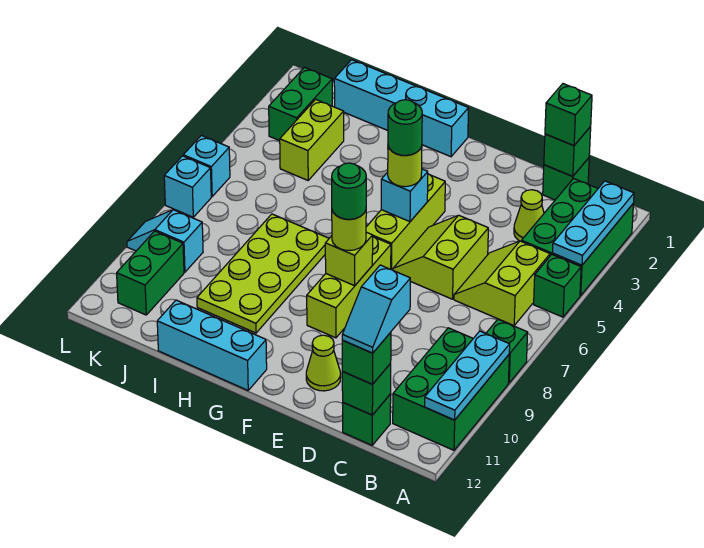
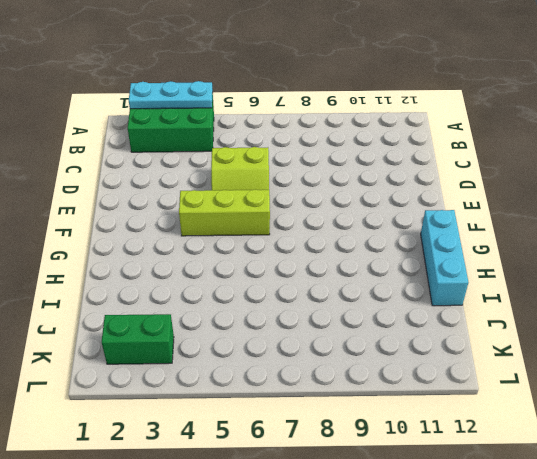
none -> green brick A5 level 1
none -> green brick A8 level 1
none -> green brick A9:B11 level 1
none -> lime slope B5:C6 level 1 top B

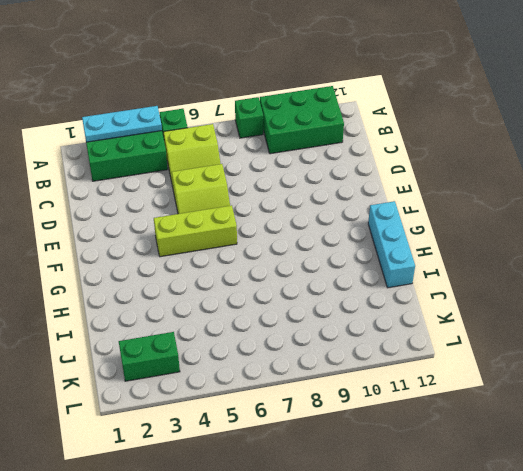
none -> green brick C1 level 1
none -> lime cone C3 level 1
none -> green brick C12 level 1
none -> lime cone E11 level 1

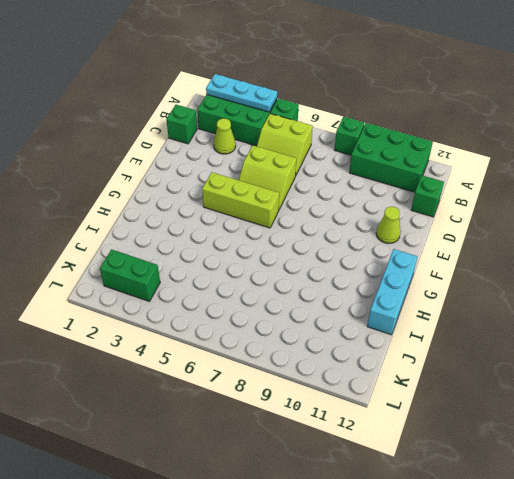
none -> lime brick F7:F9 level 1
none -> cyan brick G1:J1 level 1
none -> lime plate H7:I10 level 1
none -> lime brick J3:J4 level 1

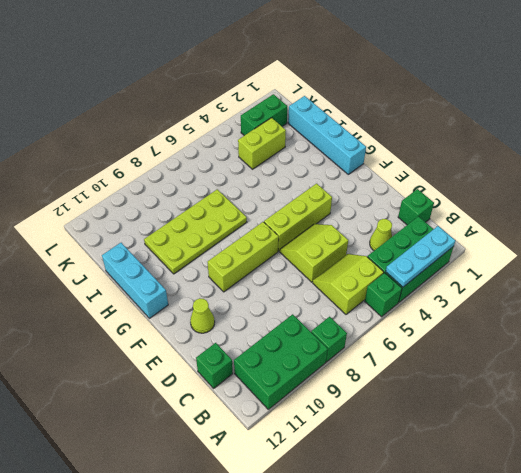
none -> cyan slope K9:L9 level 1 top K
none -> green brick K10:K11 level 1
none -> cyan brick L6 level 1
none -> cyan brick L7 level 1

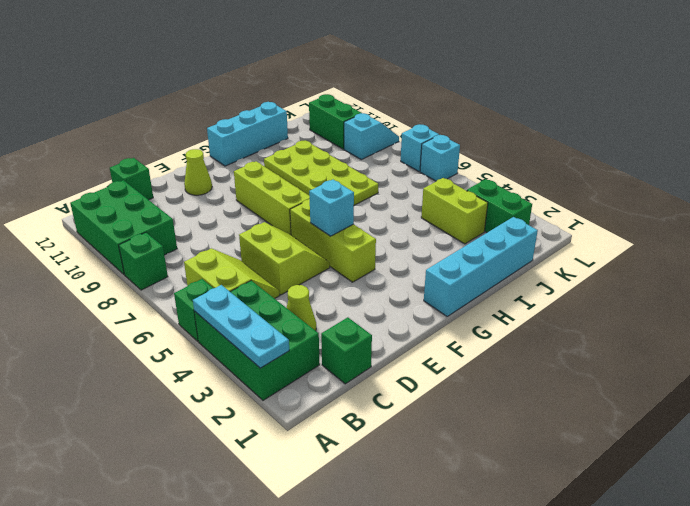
none -> cyan plate A9:A11 level 2
none -> green brick C1 level 2
none -> green brick C12 level 2
none -> lime brick F8 level 2

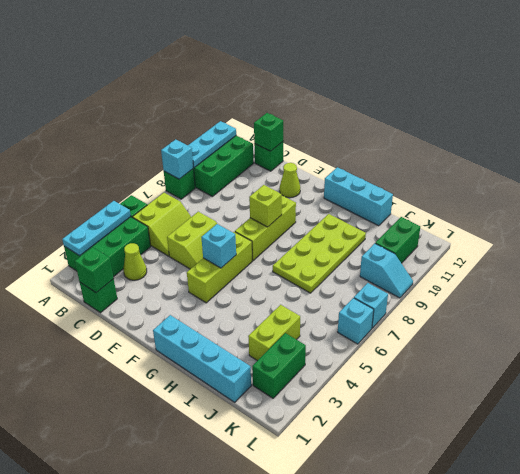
cyan brick A8 level 2 -> none
none -> green brick C1 level 3
none -> green brick C12 level 3
none -> lime round brick F5 level 3
none -> lime round brick F8 level 3

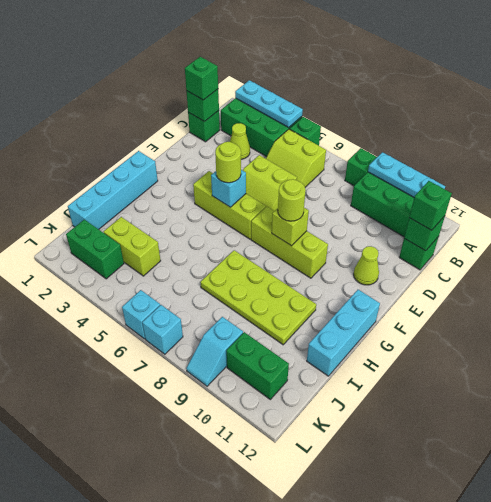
none -> cyan slope C11:C12 level 4 top 11
none -> green round brick F5 level 4
none -> green round brick F8 level 4

